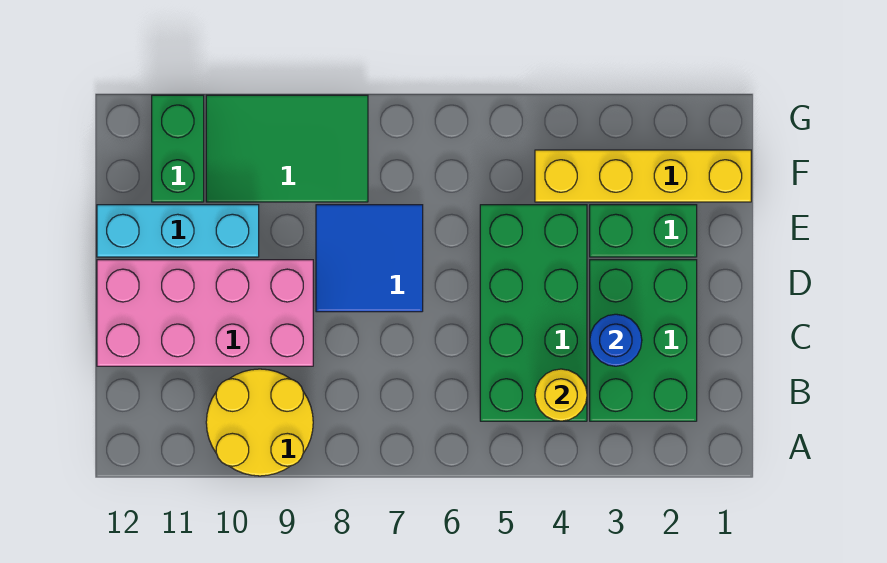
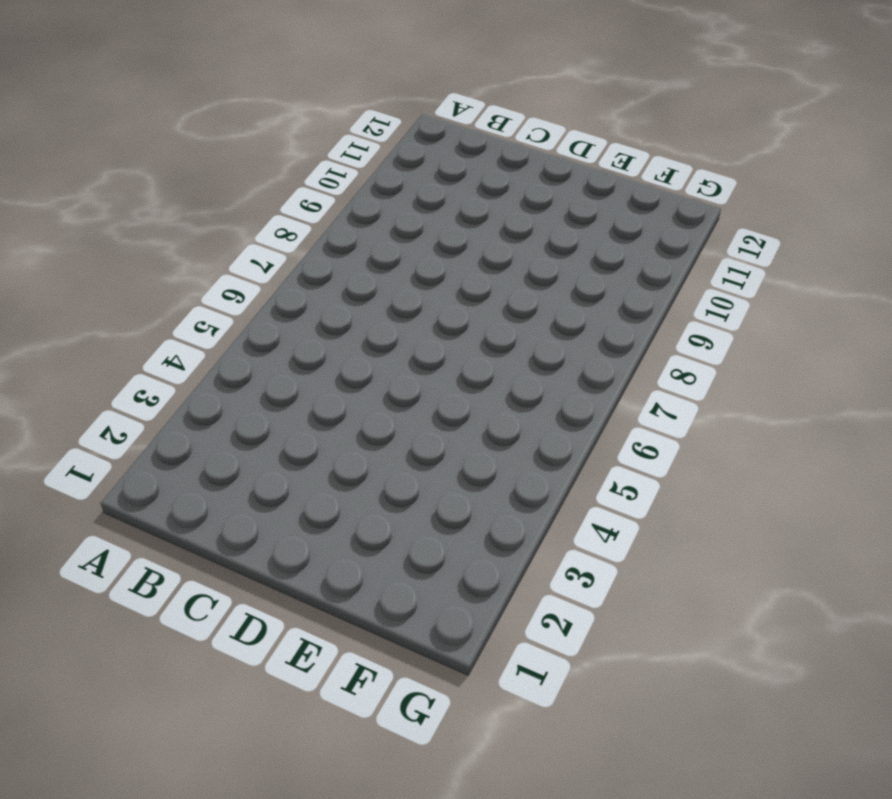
none -> yellow round brick A9:B10 level 1
none -> green brick B2:D3 level 1
none -> green brick B4:E5 level 1

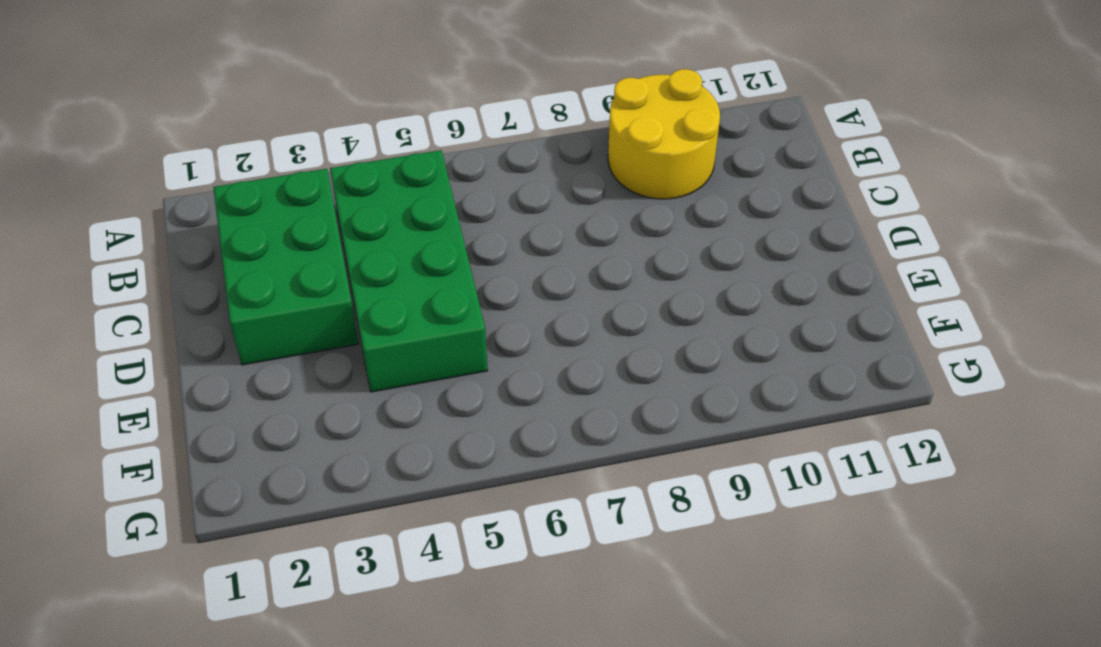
none -> pink brick C9:D12 level 1
none -> blue tile D7:E8 level 1
none -> green brick E2:E3 level 1

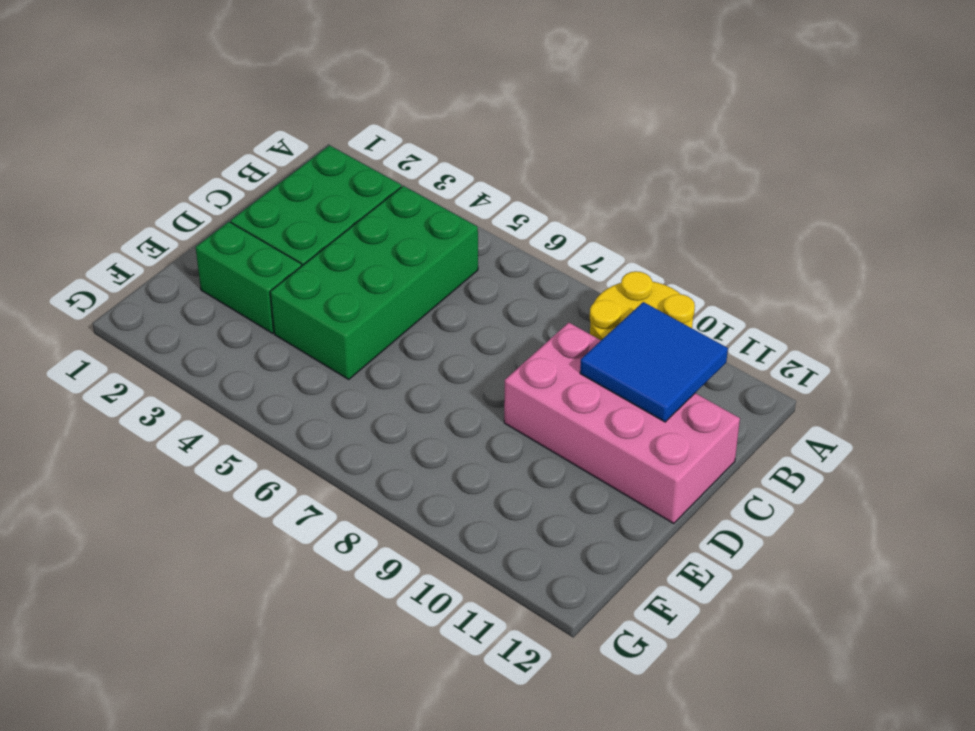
blue tile B10:C11 level 2 -> blue tile D7:E8 level 1
none -> cyan brick E10:E12 level 1
none -> yellow brick F1:F4 level 1
none -> green tile F8:G10 level 1

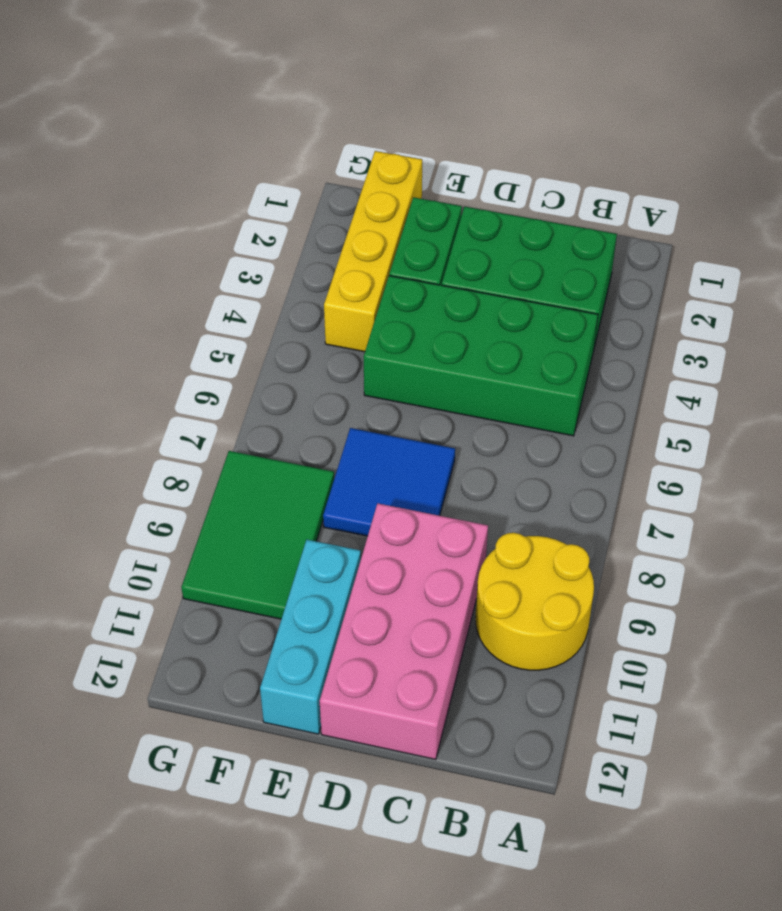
none -> green brick F11:G11 level 1
none -> yellow round brick B4 level 2
none -> blue round brick C3 level 2

